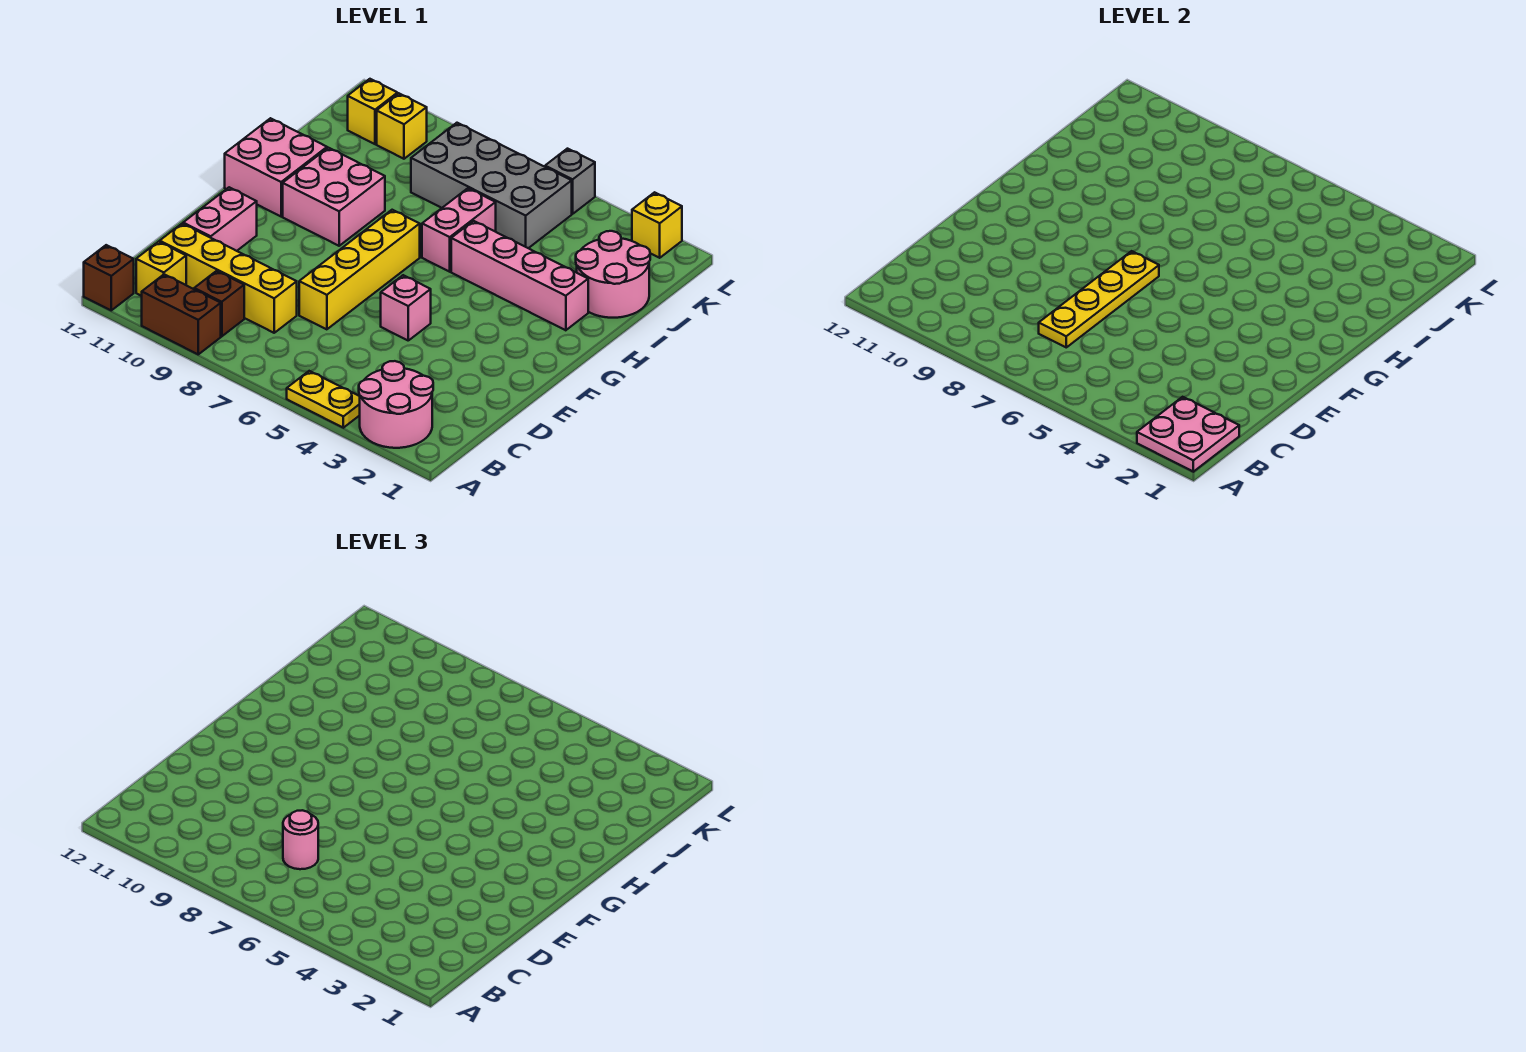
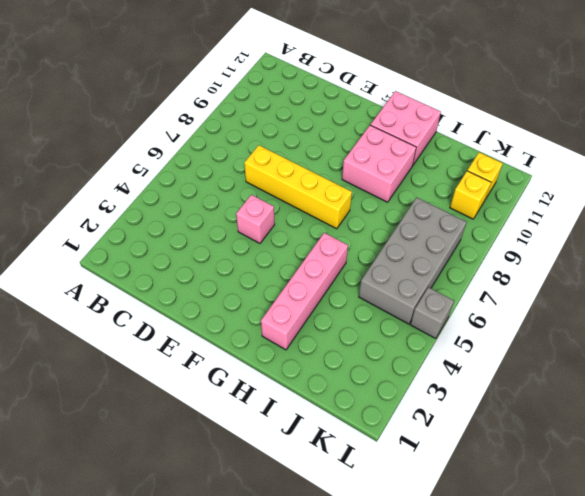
none -> pink round brick A2:B3 level 1
none -> yellow plate A4:A5 level 1
none -> brown brick A9:A10 level 1

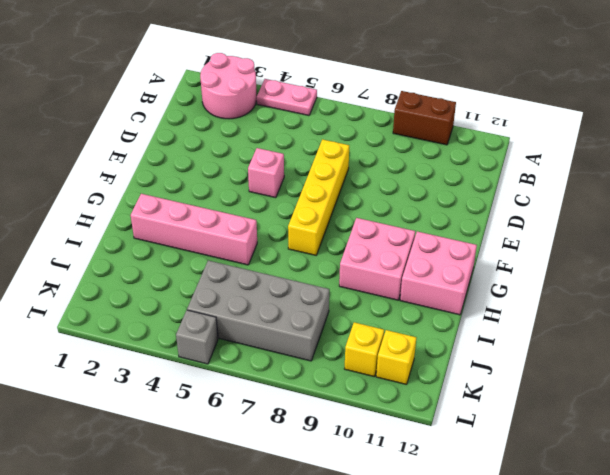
pink plate A4:A5 level 1 -> yellow plate A4:A5 level 1
none -> brown brick A12 level 1
none -> brown brick B9 level 1
none -> yellow brick B11 level 1

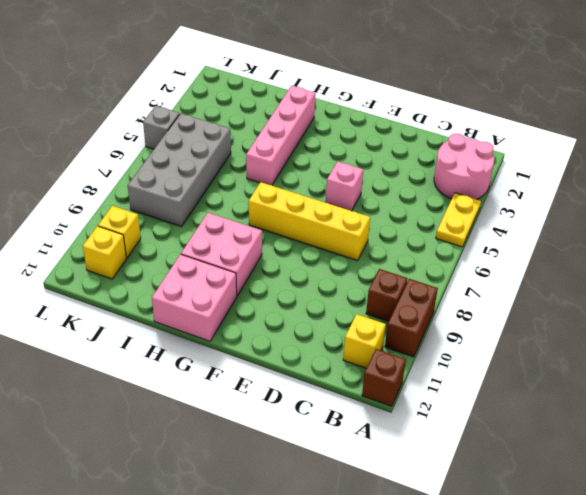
none -> yellow brick C8:C11 level 1
none -> pink brick D11:E11 level 1
none -> pink brick H6:I6 level 1

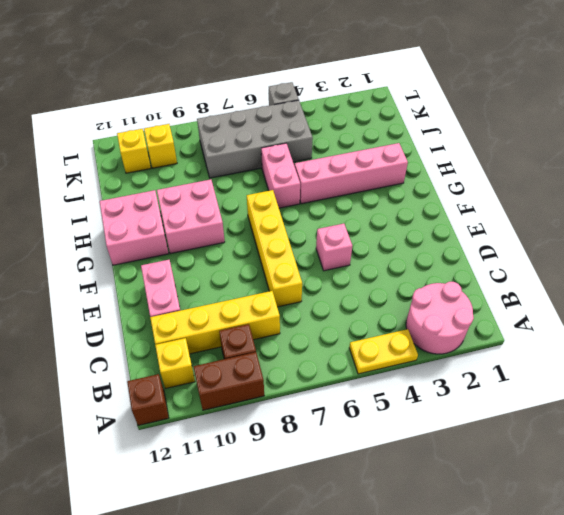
none -> pink round brick I1:J2 level 1
none -> yellow brick L2 level 1
none -> pink plate A1:B2 level 2

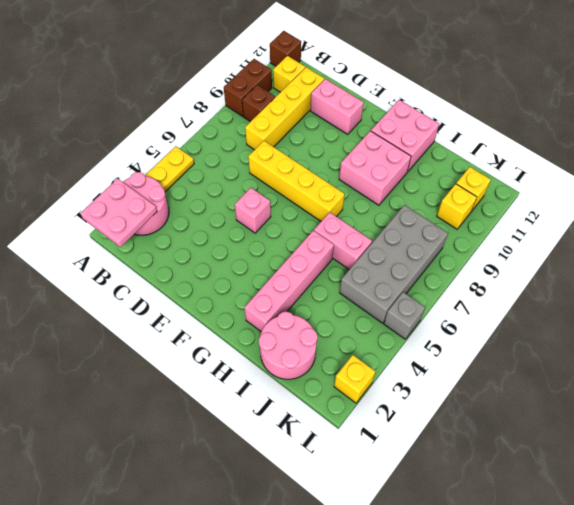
none -> yellow plate C7:F7 level 2
none -> pink round brick C7 level 3

